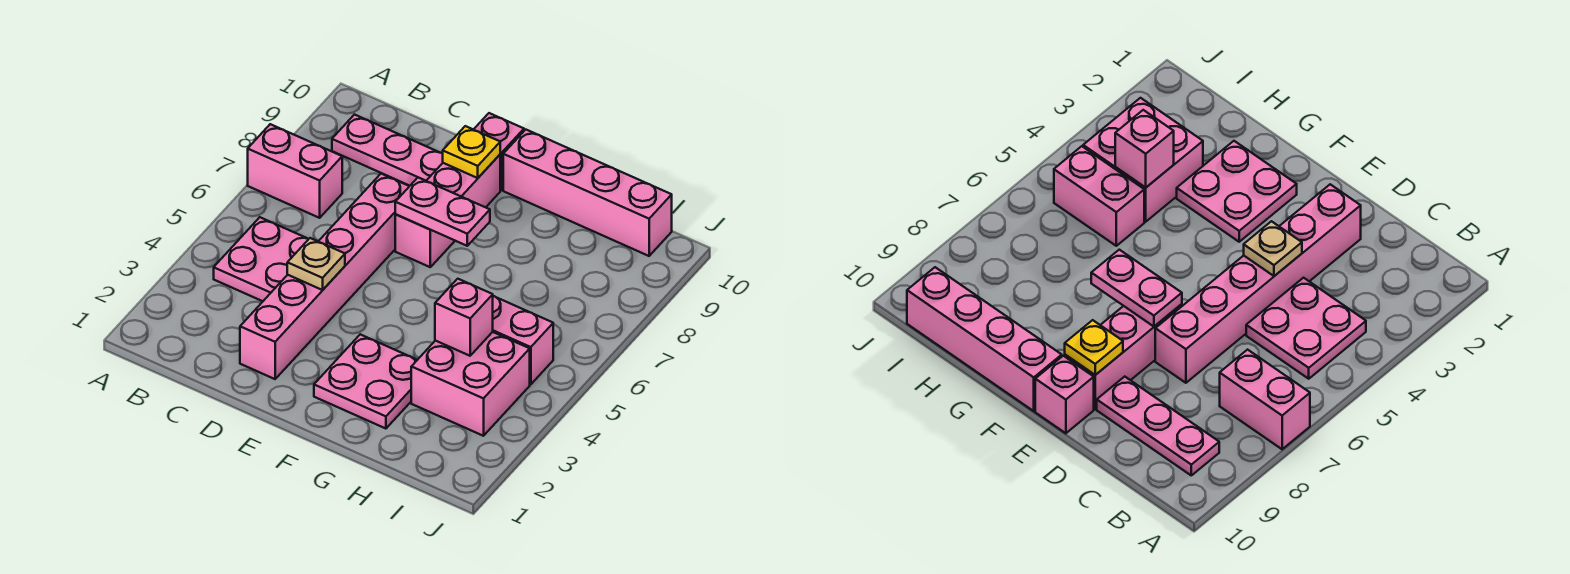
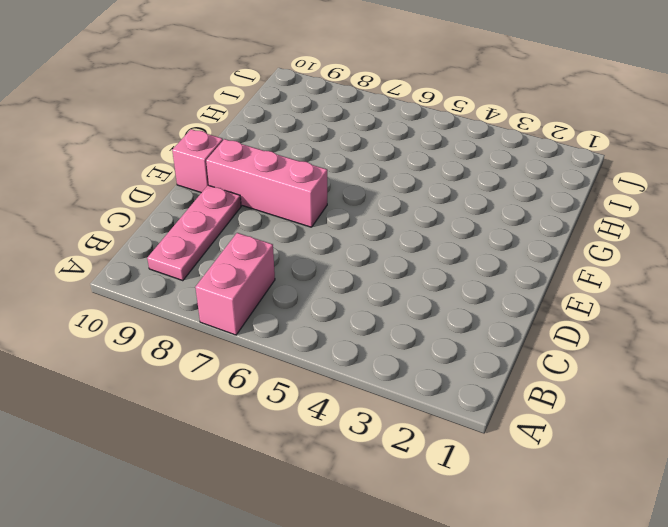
none -> pink plate B4:C5 level 1
none -> pink brick D2:D7 level 1
none -> pink plate F2:G3 level 1

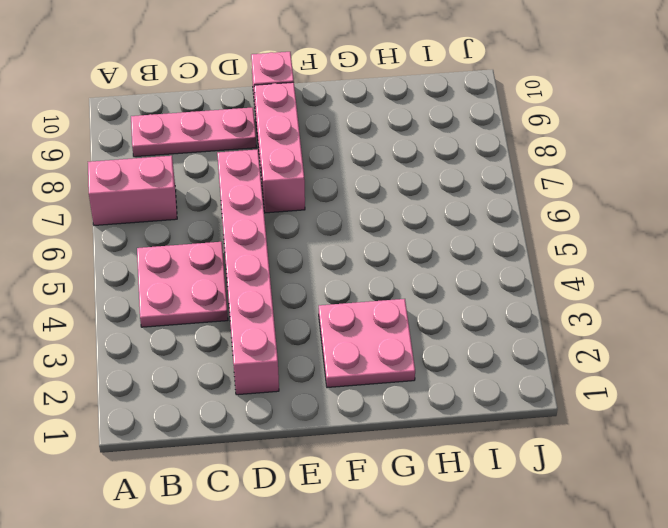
none -> pink brick F10:I10 level 1
none -> pink brick H3:I4 level 1
none -> pink brick H5:I5 level 1

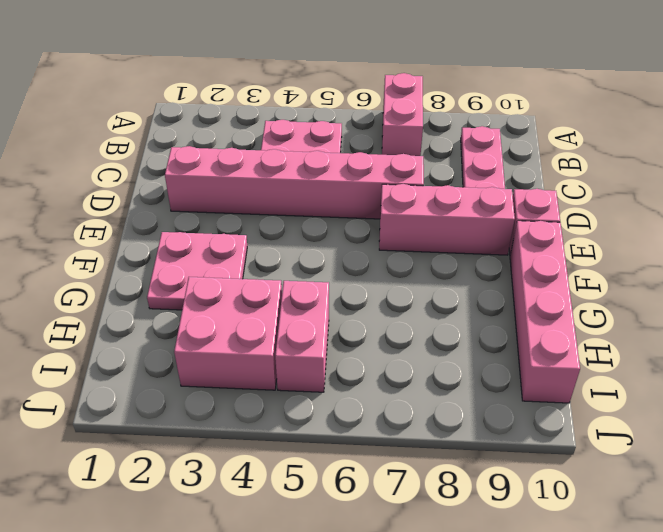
none -> tan plate D4 level 2
none -> pink plate E7:F7 level 2
none -> yellow plate E9 level 2

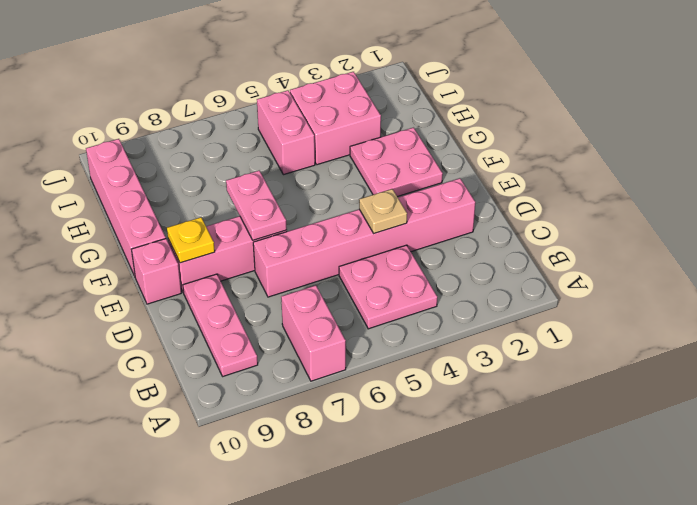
none -> pink brick H4 level 2

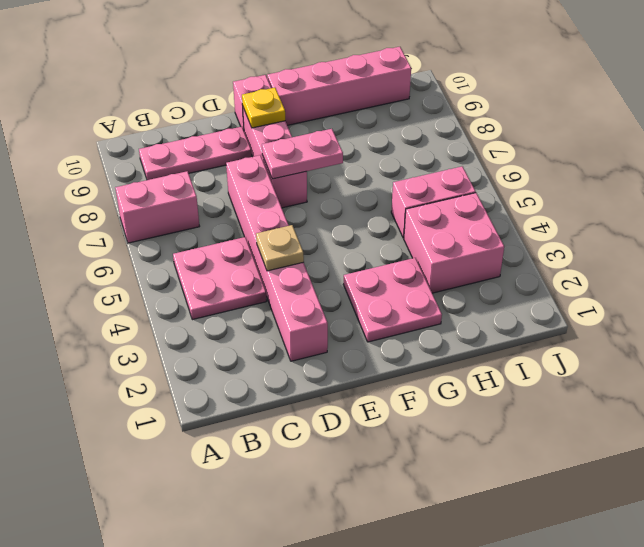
none -> pink brick H4 level 2

